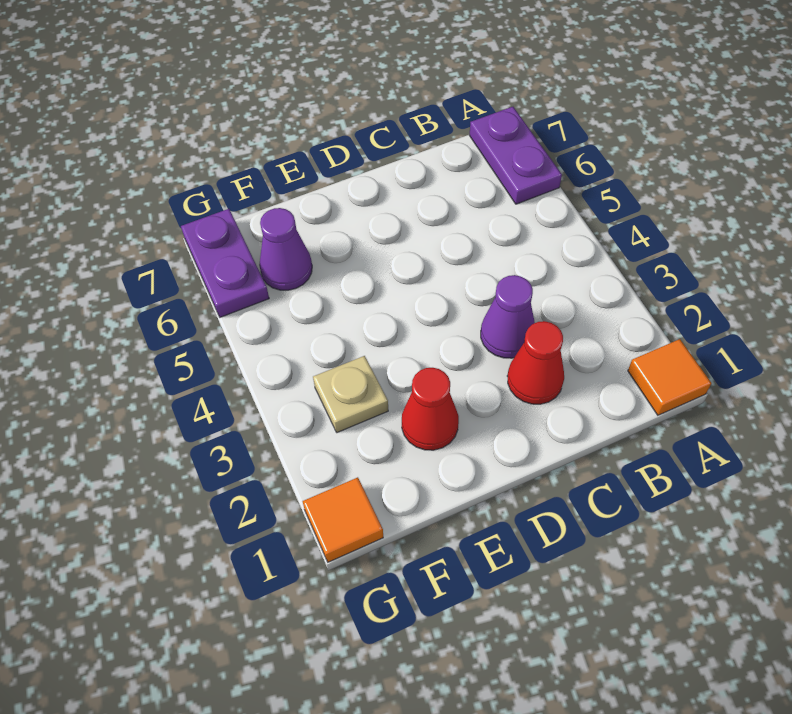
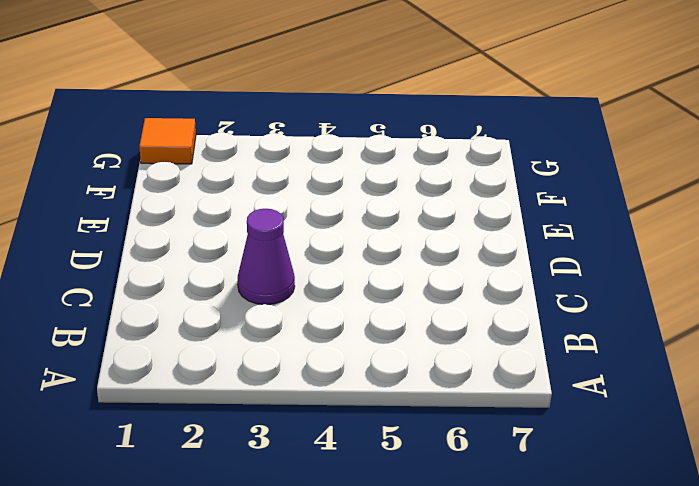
none -> orange tile A1 level 1
none -> purple plate A6:A7 level 1

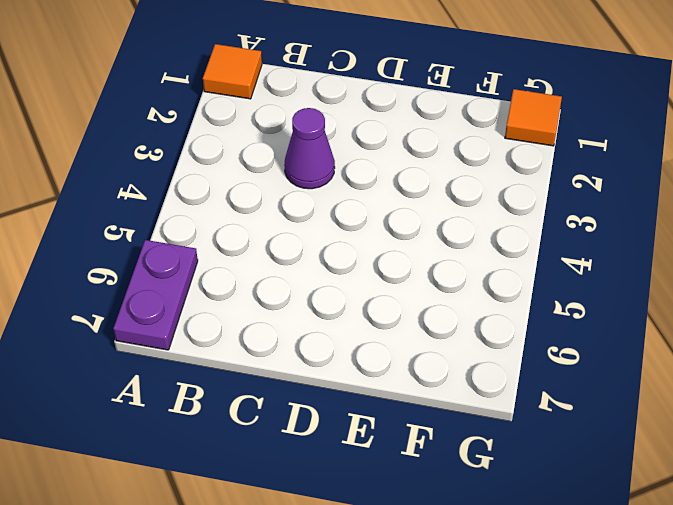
none -> red cone C2 level 1
none -> red cone E2 level 1

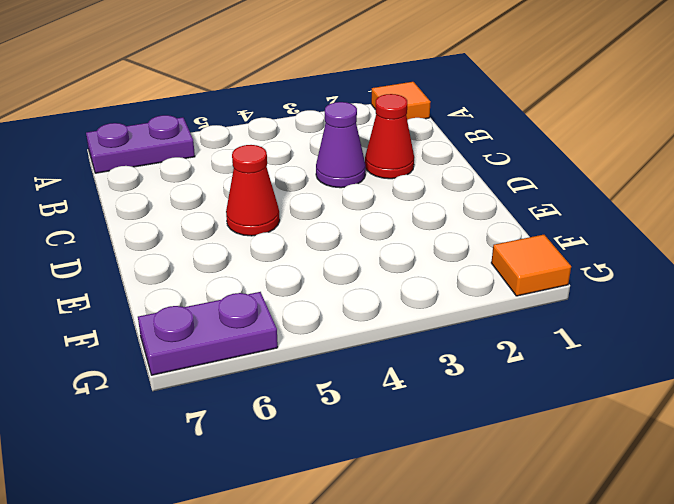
red cone D5 level 1 -> red cone E2 level 1
none -> tan plate F3 level 1
none -> purple cone F6 level 1

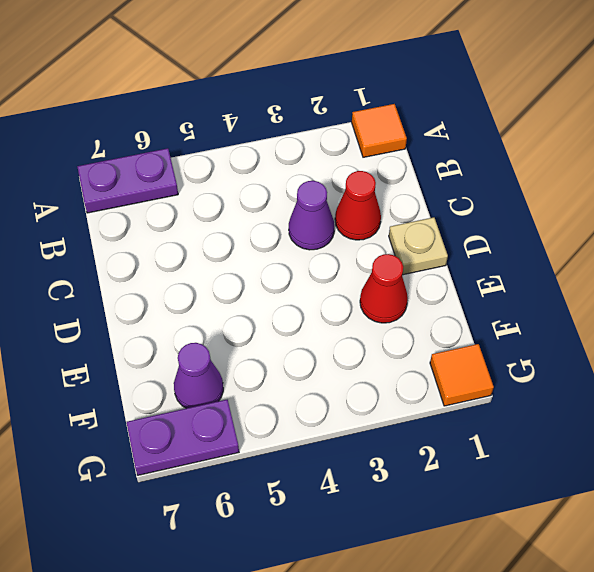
tan plate D1 level 1 -> tan plate F3 level 1

